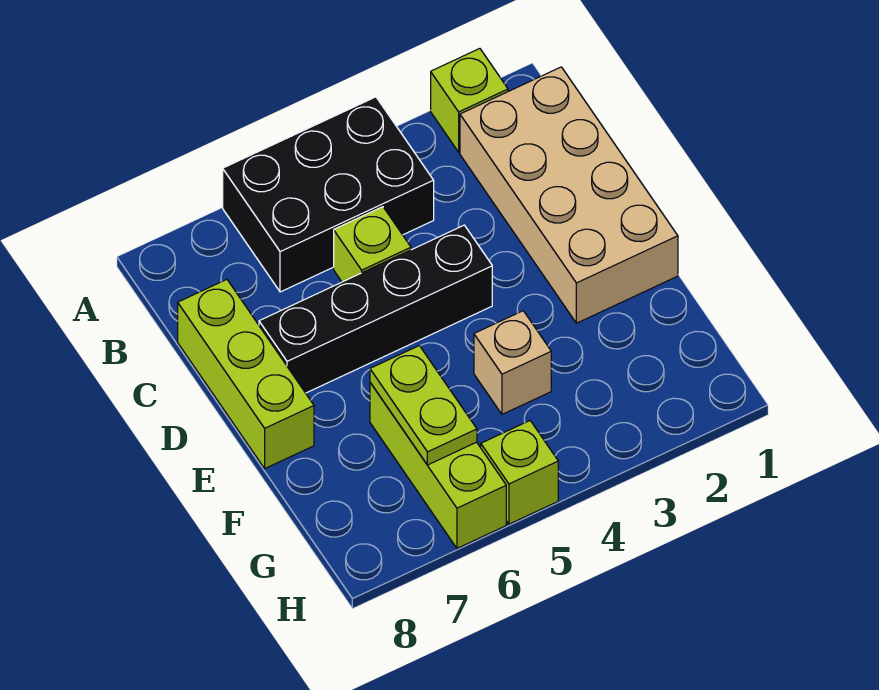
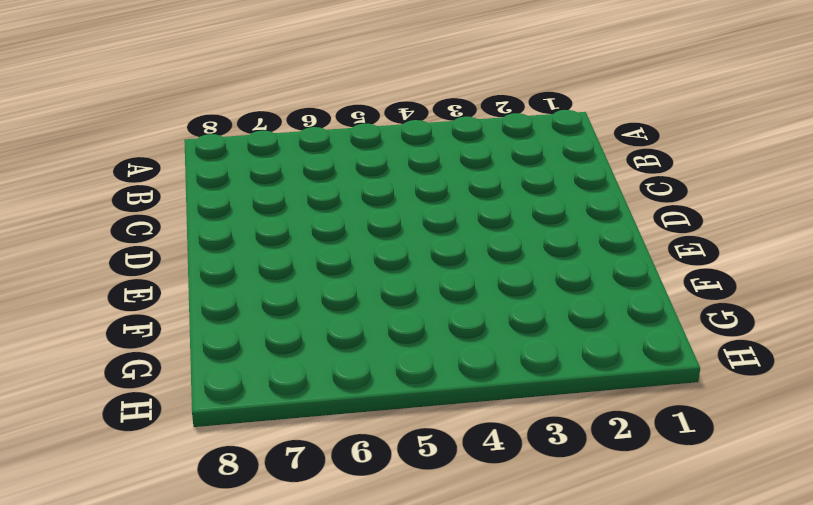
none -> lime brick A2 level 1
none -> black brick A4:B6 level 1

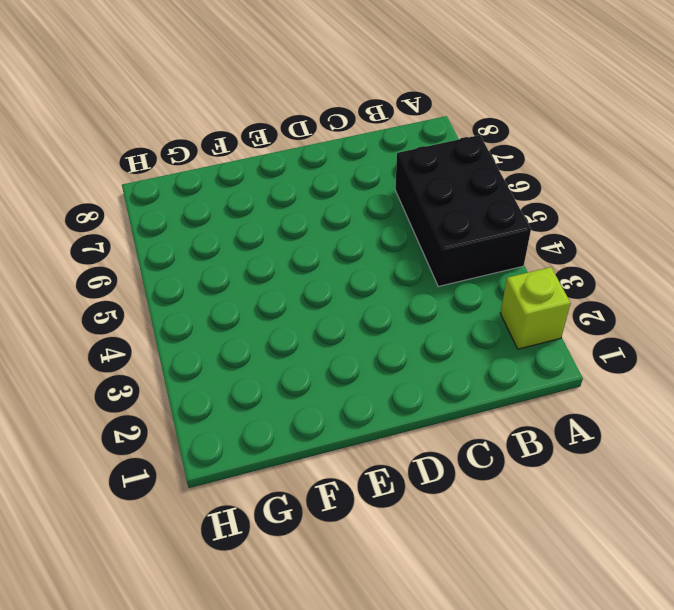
none -> tan brick B1:E2 level 1
none -> lime brick C5 level 1

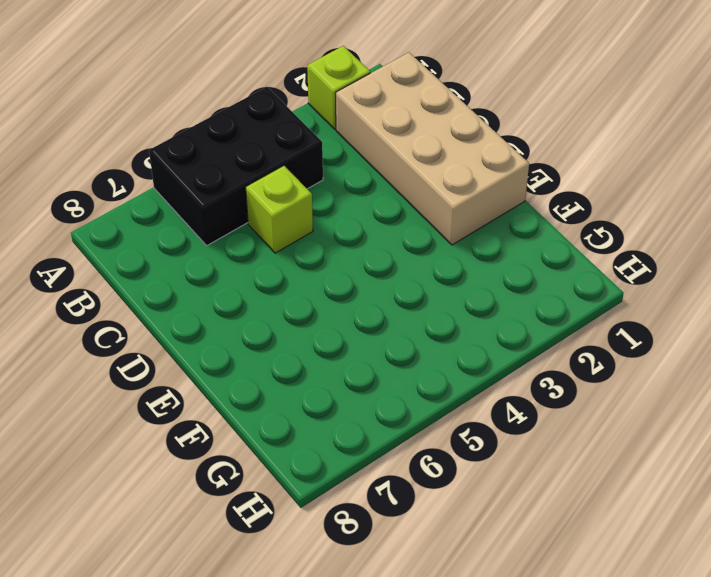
none -> lime brick C8:E8 level 1
none -> black brick D4:D7 level 1

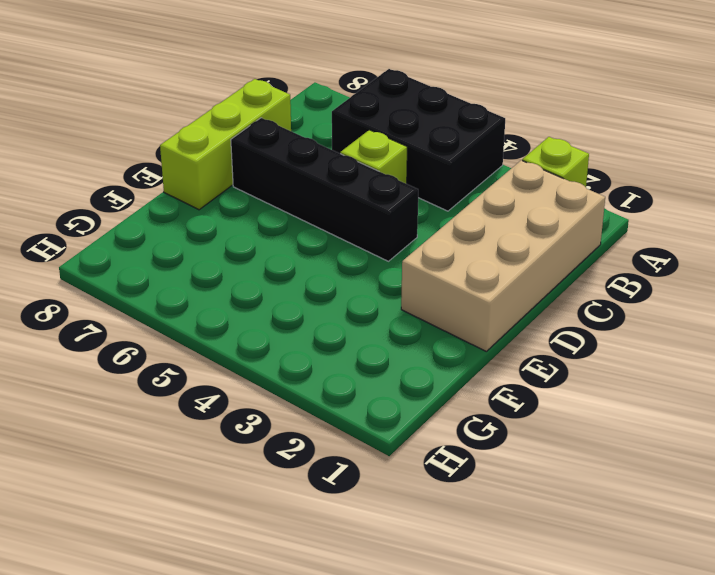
none -> tan brick F4 level 1
none -> lime brick F6:H6 level 1

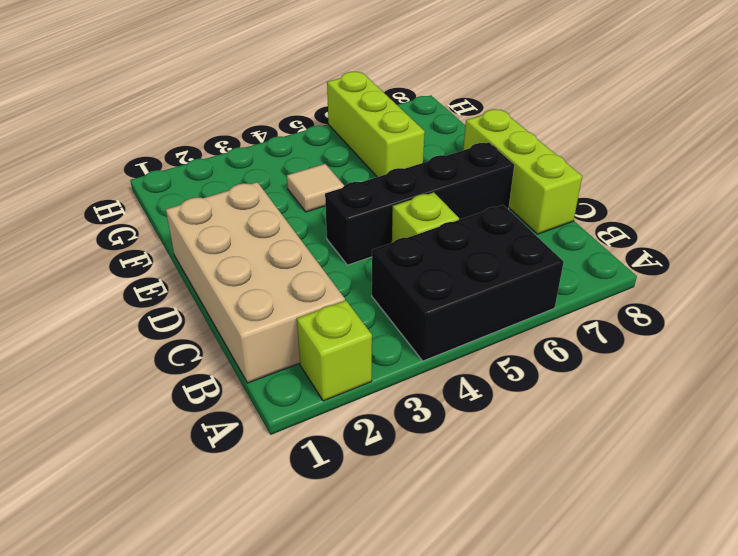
tan tile F4 level 1 -> tan brick F4 level 1
none -> lime brick H5 level 1
none -> lime plate F6:G6 level 2

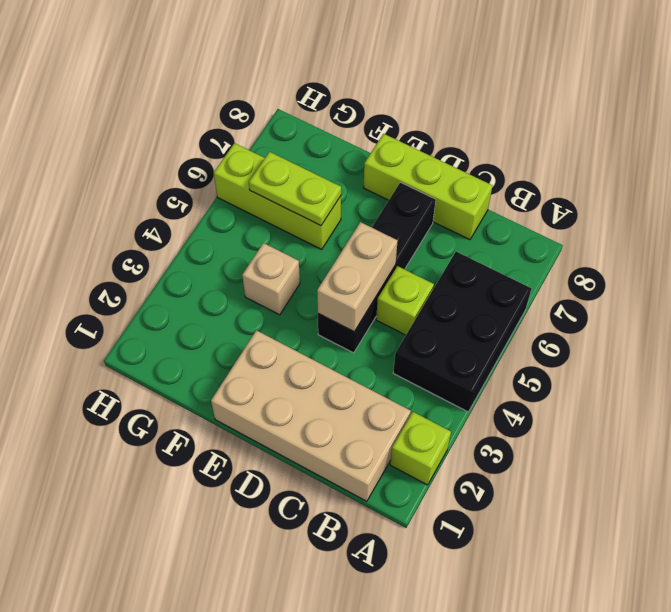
tan brick D4:D5 level 2 -> none
none -> lime brick H5 level 1

